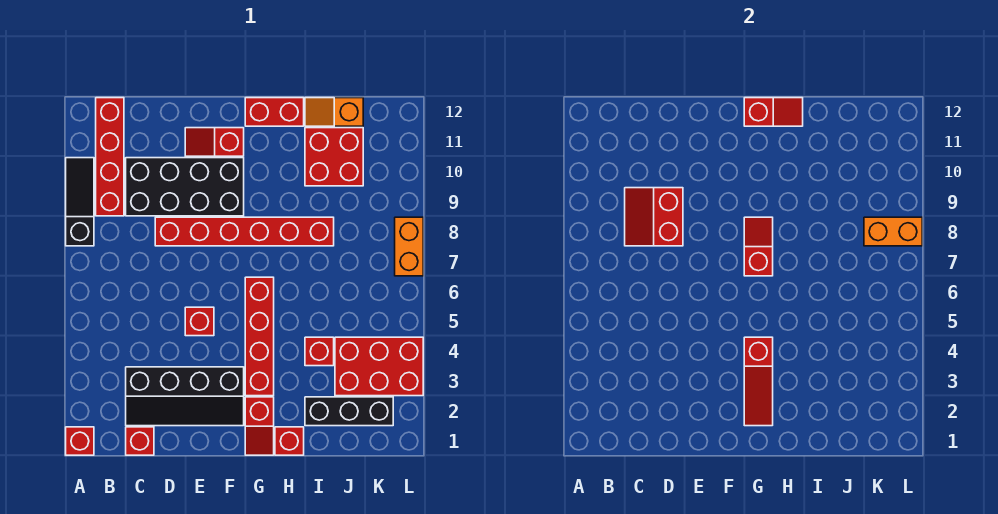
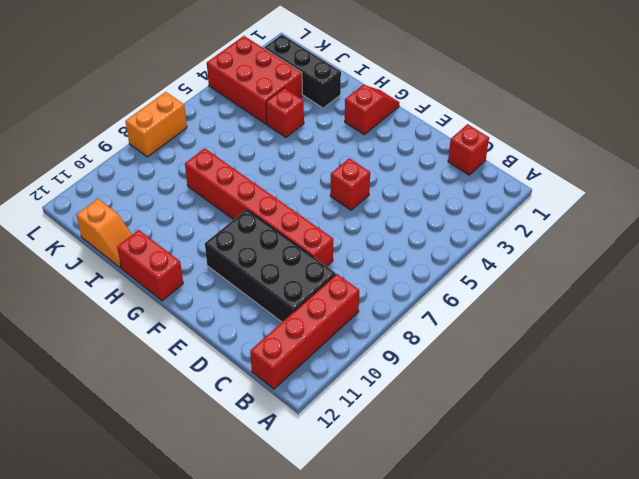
none -> red brick A1 level 1
none -> black slope A8:A10 level 1 top 8
none -> black slope C2:F3 level 1 top 3

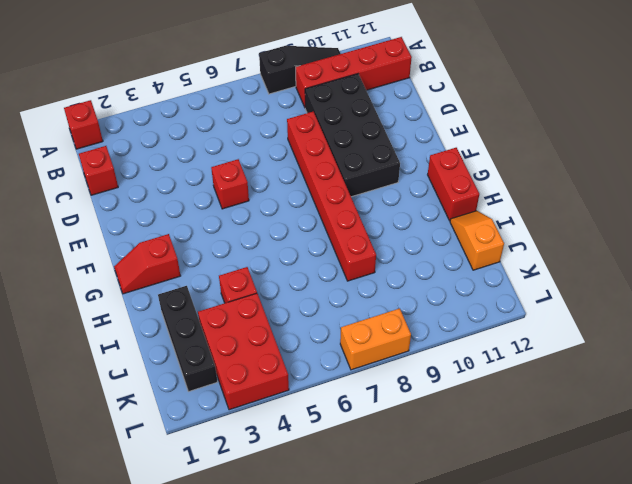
none -> black slope C2:F3 level 1 top 3
none -> red slope E11:F11 level 1 top F
none -> red brick G3:G6 level 1

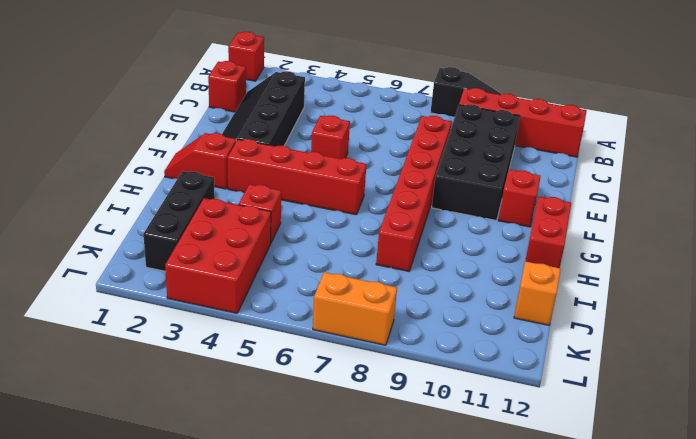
none -> red brick H1 level 1
none -> red brick I10:J11 level 1
none -> red slope C8:D9 level 2 top D

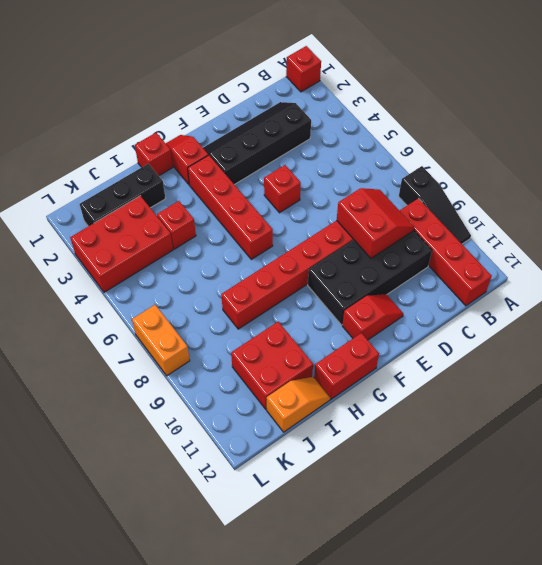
none -> red brick C1 level 1
none -> red slope G2:G4 level 2 top 4
none -> red slope G7:G8 level 2 top 7

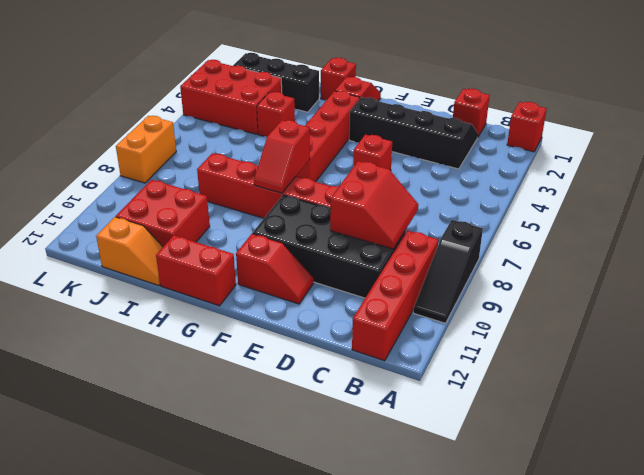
none -> red slope G2:G4 level 2 top 4
none -> red slope G12:H12 level 2 top G
none -> orange brick K8:L8 level 2

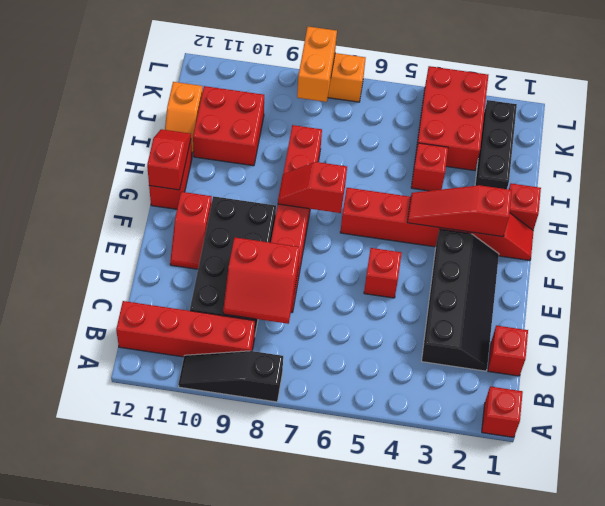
red slope G2:G4 level 2 top 2 -> red slope G2:G4 level 2 top 4

